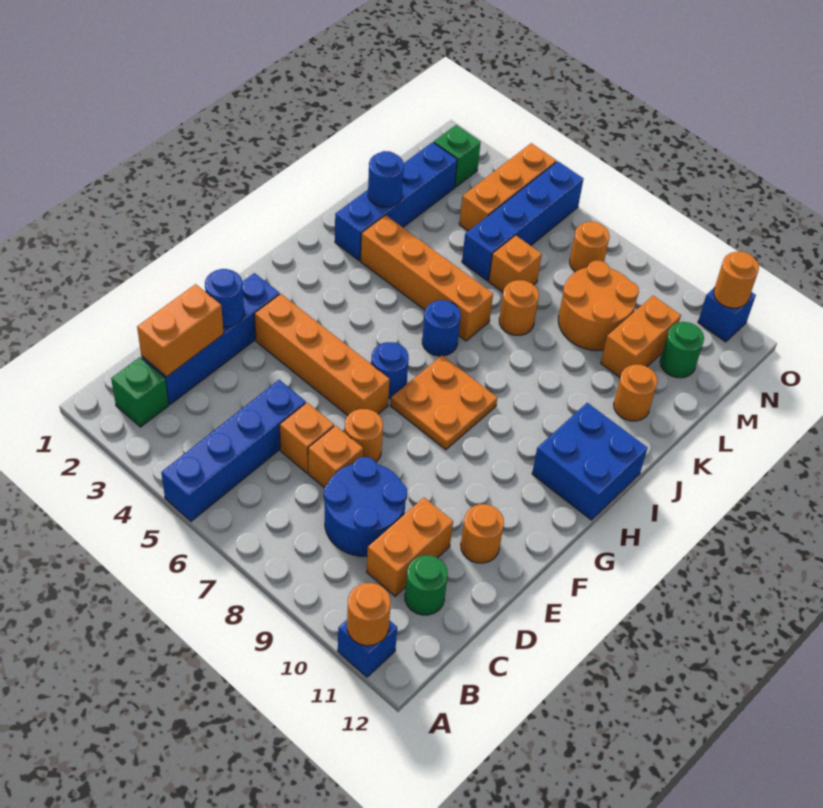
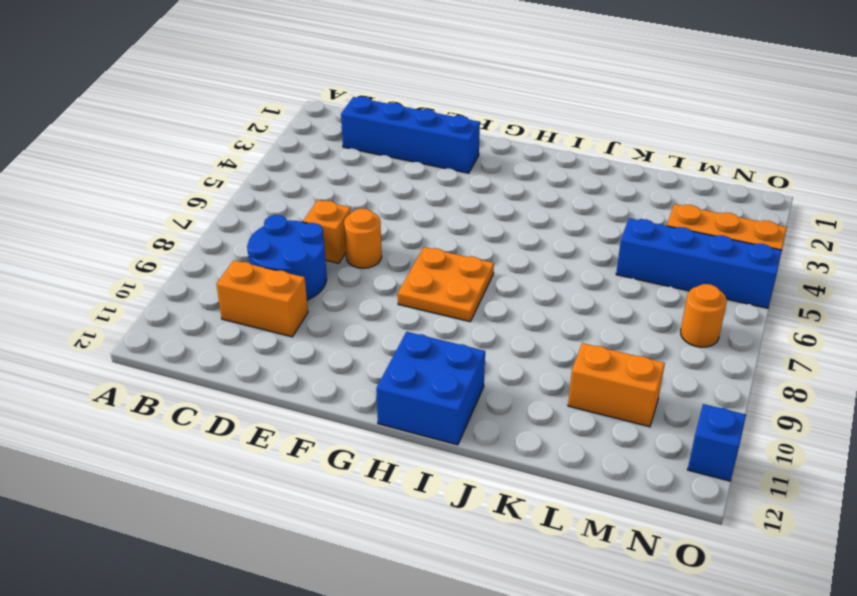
none -> blue brick A5:D5 level 1
none -> blue brick A11 level 1
none -> green brick B2 level 1
none -> green round brick C11 level 1

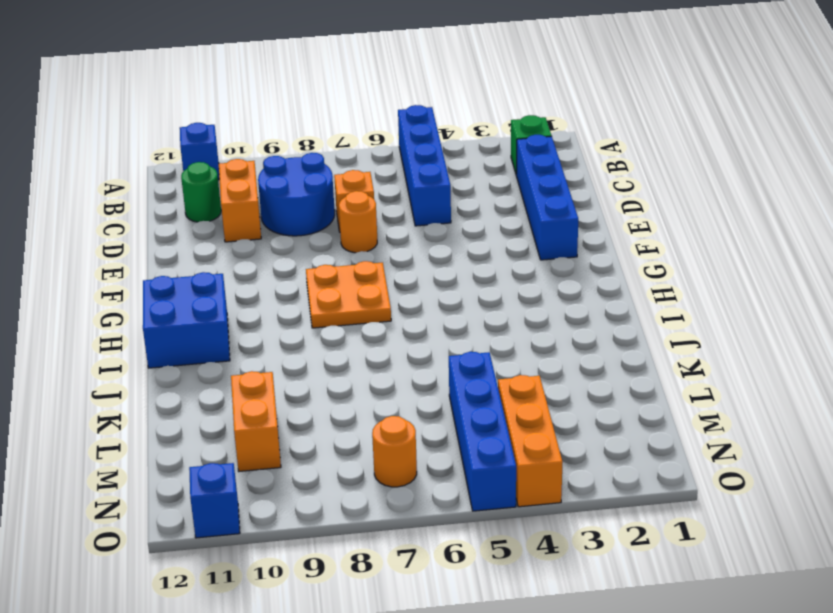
none -> orange brick D6 level 1
none -> orange round brick E11 level 1
none -> orange brick F3:F6 level 1
none -> blue round brick G6 level 1

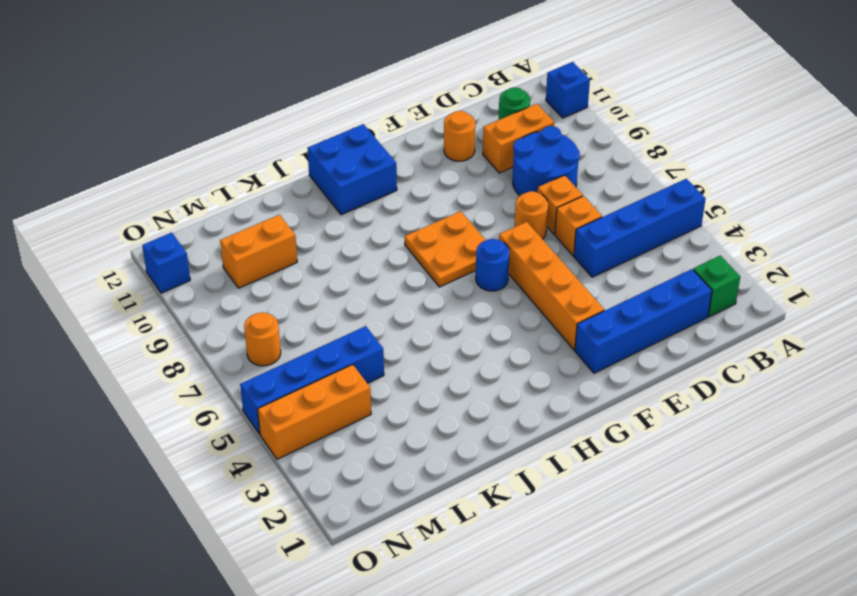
none -> blue round brick I6 level 1
none -> blue brick J2:M2 level 1
none -> orange brick J3:J6 level 1
none -> orange round brick K7 level 1

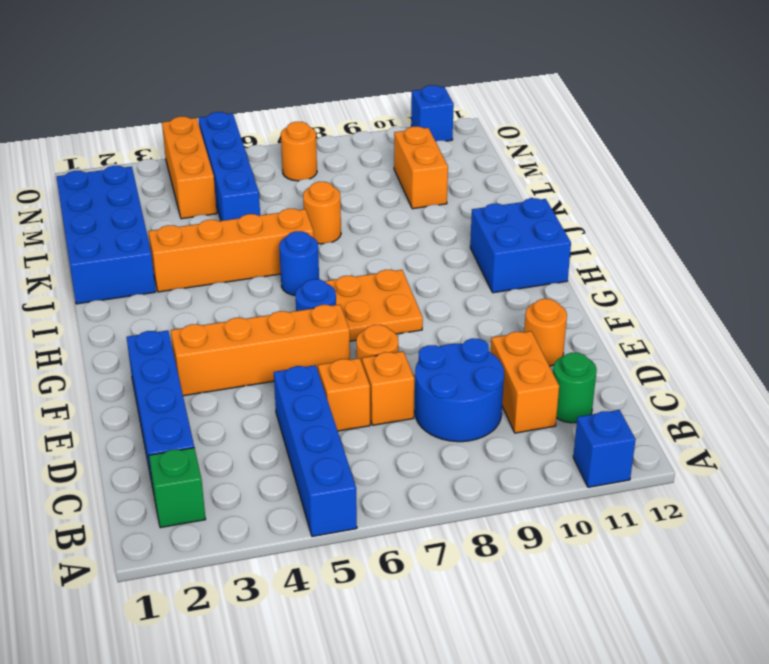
blue brick J1:M2 level 1 -> blue brick J2:M2 level 1
none -> orange round brick K11 level 1
none -> orange brick L6 level 1
none -> orange round brick L8:M9 level 1
none -> green round brick M11 level 1

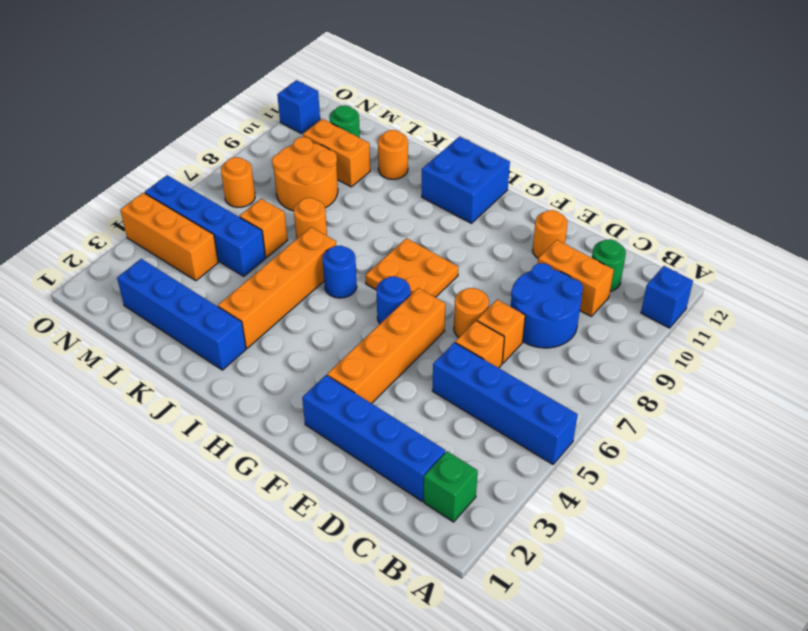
none -> green brick N2 level 1
none -> orange round brick A11 level 2
none -> orange brick C2:D2 level 2
none -> blue round brick E2 level 2

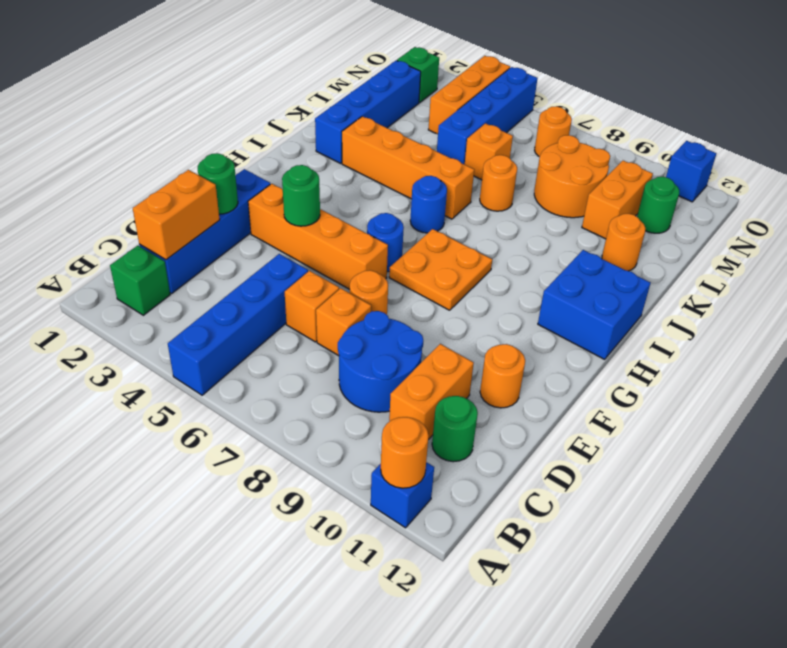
green round brick E2 level 2 -> blue round brick E2 level 2
green round brick F4 level 2 -> none
none -> blue round brick K2 level 2
none -> orange round brick O11 level 2

